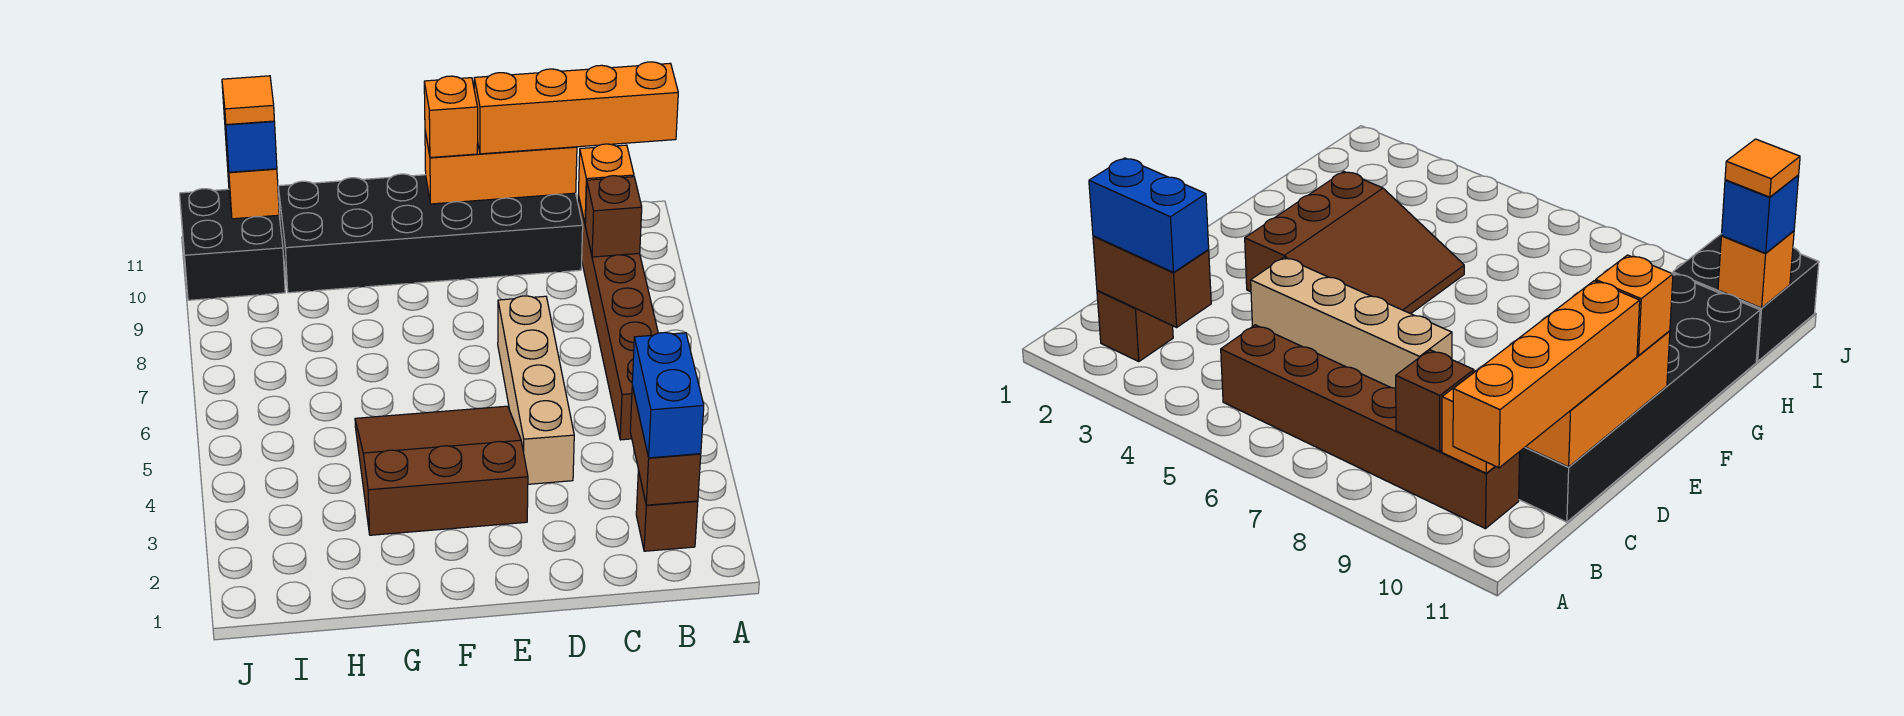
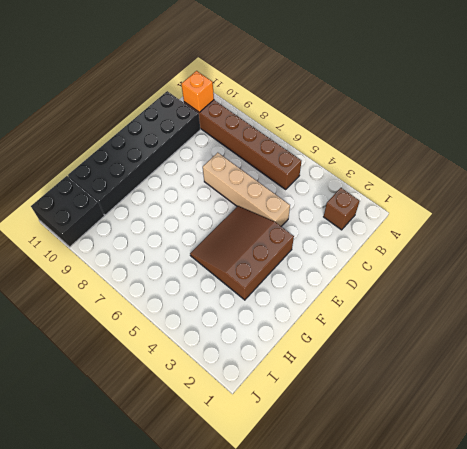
none -> brown brick B2:B3 level 2
none -> brown brick B9 level 2
none -> orange brick C11:E11 level 2

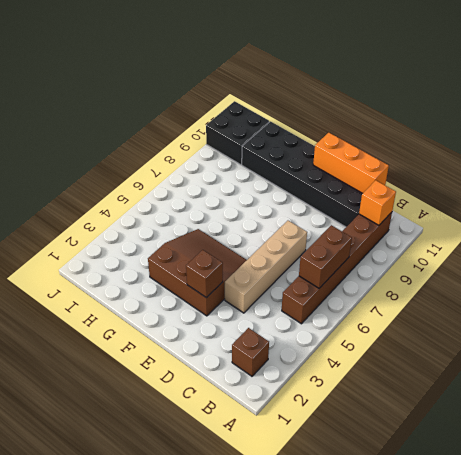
brown brick B6:B7 level 2 -> brown brick B2:B3 level 2
brown brick E3 level 2 -> brown brick B9 level 2
none -> orange brick I11 level 2
none -> orange brick A11:D11 level 3
none -> blue brick B2:B3 level 3

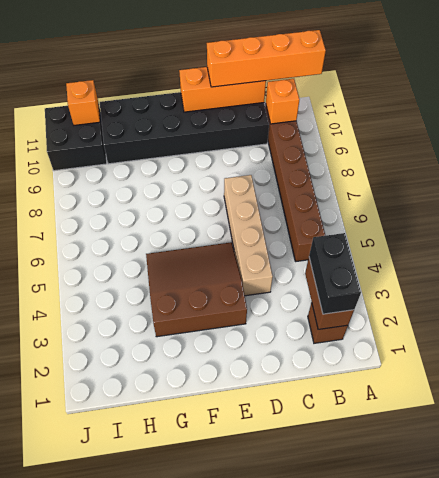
black brick B2:B3 level 3 -> blue brick B2:B3 level 3
none -> brown brick B9 level 2
none -> orange brick E11 level 3
none -> blue brick I11 level 3

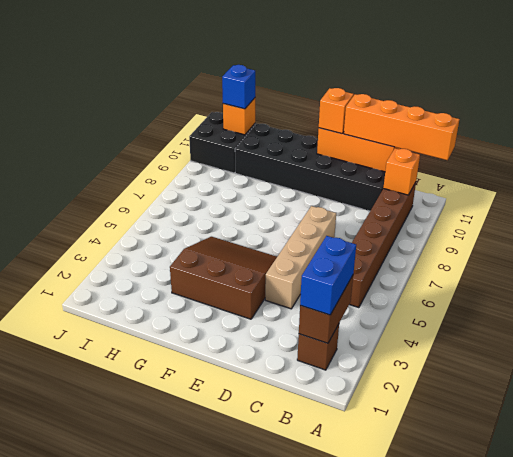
none -> brown brick B9 level 2
none -> orange tile I11 level 4

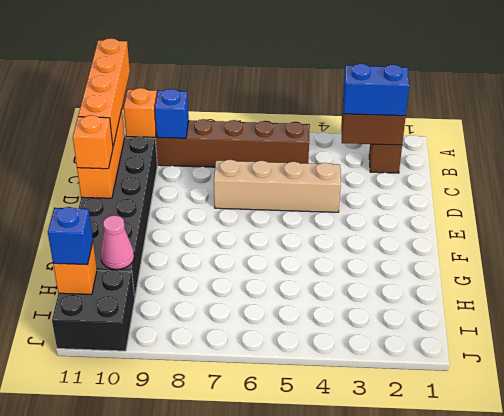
blue brick B9 level 2 -> brown brick B9 level 2
pink cone H10 level 2 -> none
none -> brown slope E3:G5 level 1 top 3
none -> orange tile I11 level 4

